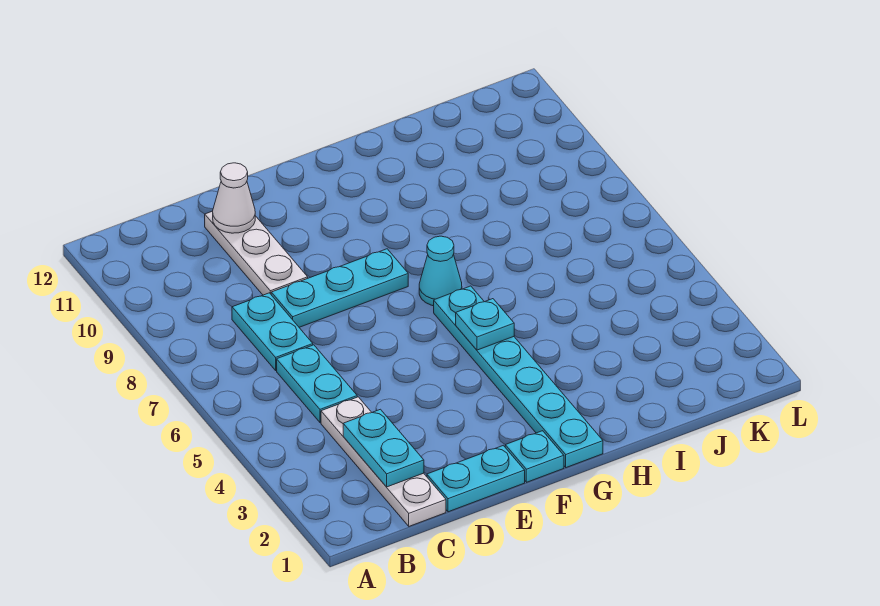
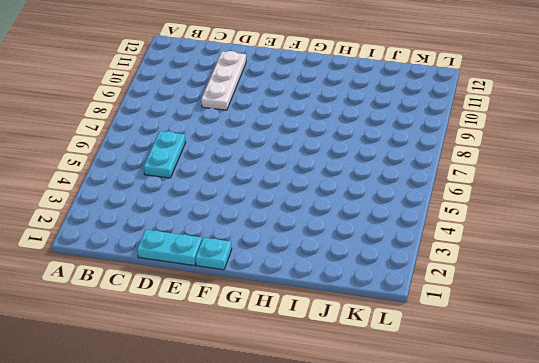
none -> white plate C1:C4 level 1
none -> cyan plate C7:C8 level 1
none -> cyan plate D8:F8 level 1

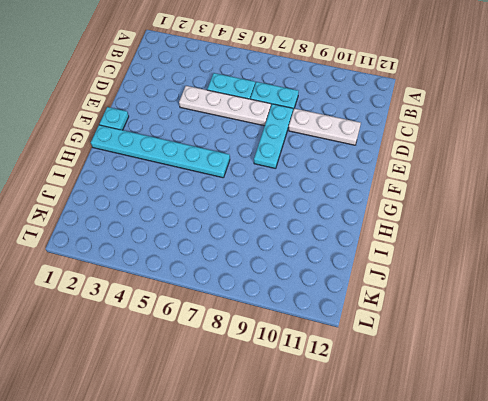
white plate D4:D7 level 1 -> white plate C1:C4 level 1
none -> cyan plate D1:E1 level 1
none -> cyan cone G7 level 1
none -> cyan plate C2:C3 level 2

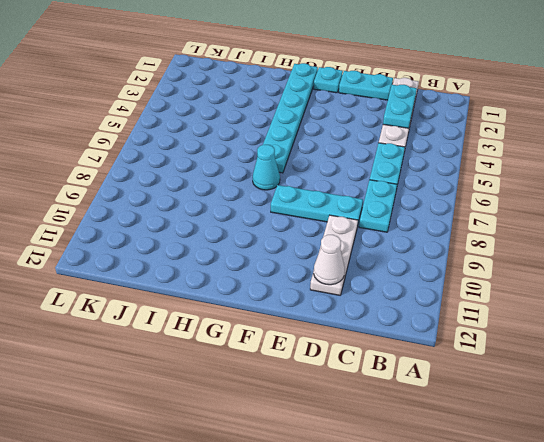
none -> cyan plate G5 level 2

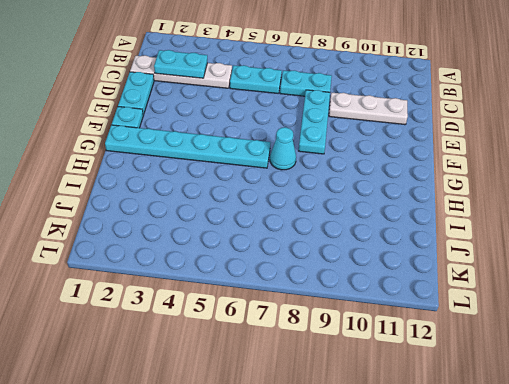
none -> white cone D11 level 2
none -> cyan plate G5 level 2

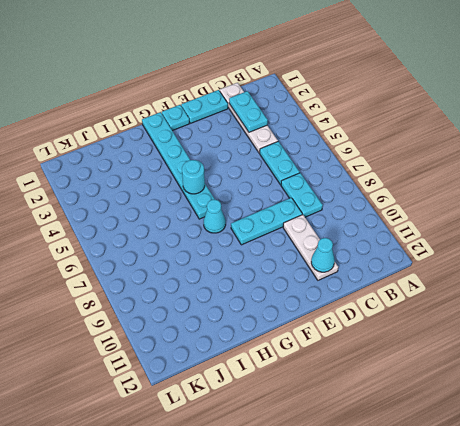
cyan cone D11 level 2 -> white cone D11 level 2
cyan round brick G5 level 2 -> cyan plate G5 level 2

